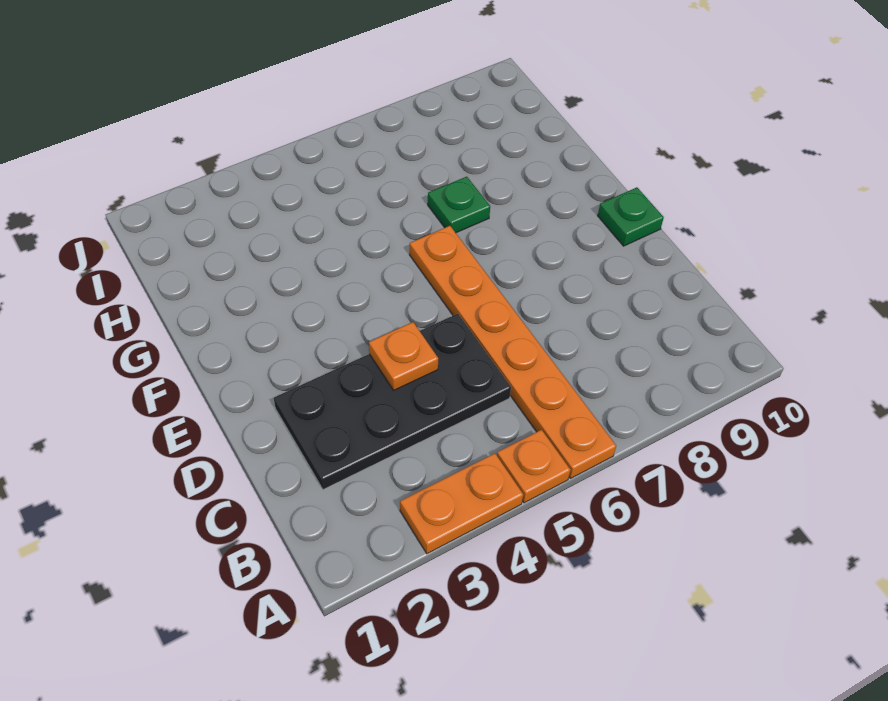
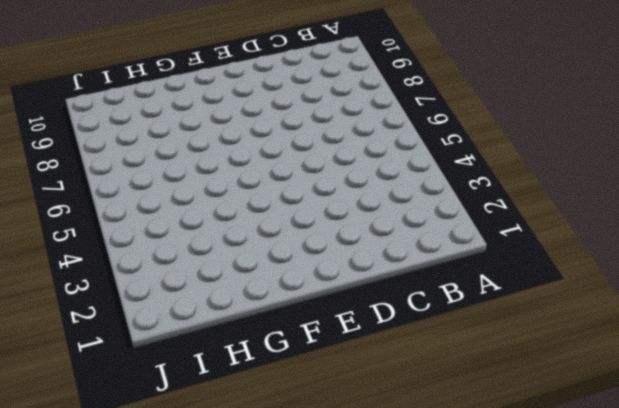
none -> orange plate A3:A4 level 1
none -> orange plate A5 level 1

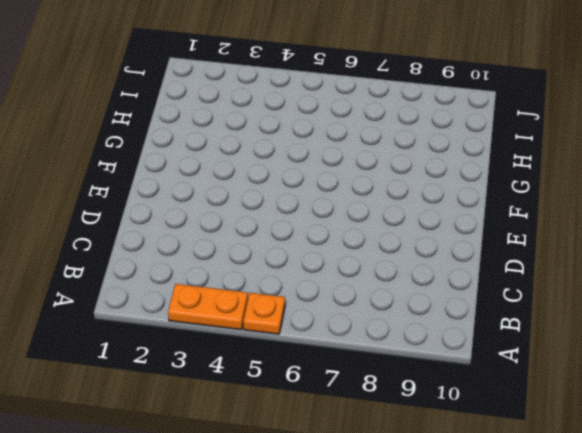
none -> orange plate A6:F6 level 1
none -> black plate C2:D5 level 1

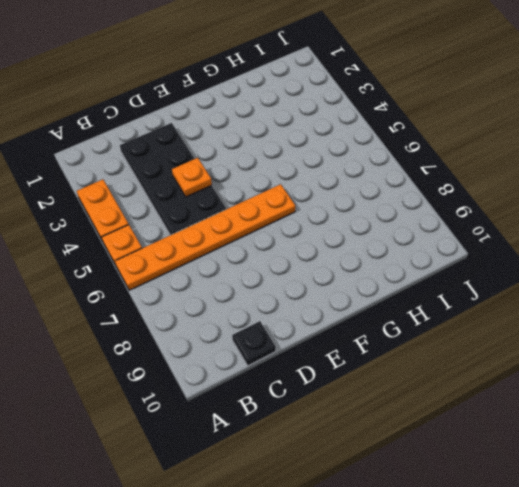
black plate C10 level 1 -> none
none -> green plate E10 level 1
none -> green plate G7 level 1

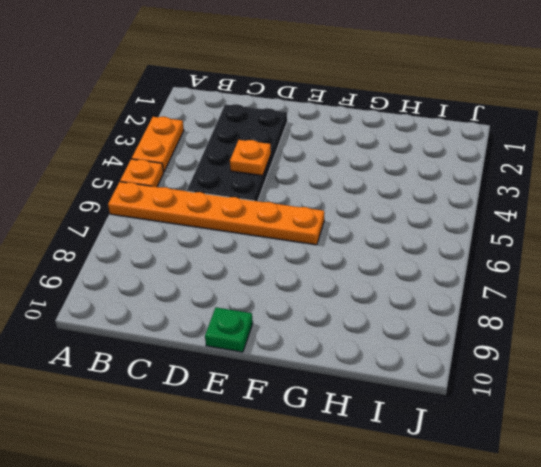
none -> green plate G7 level 1

